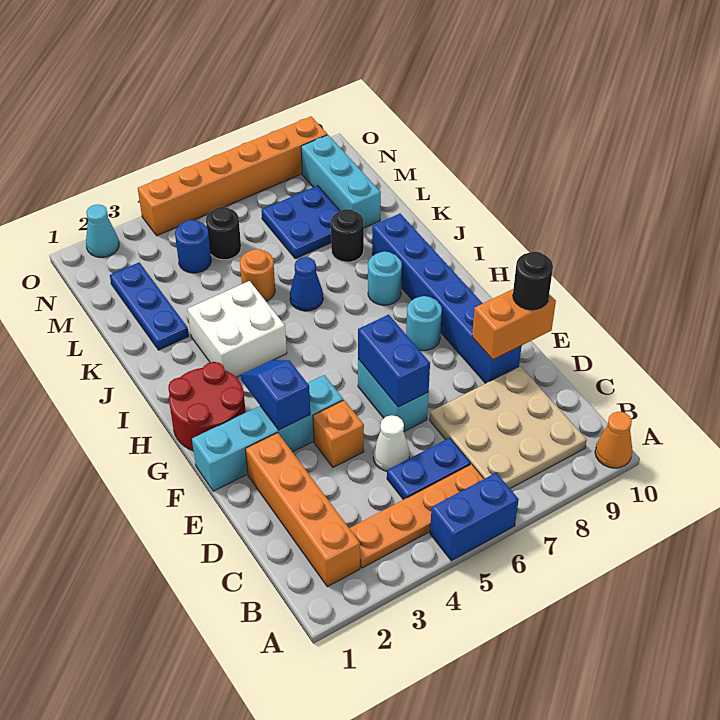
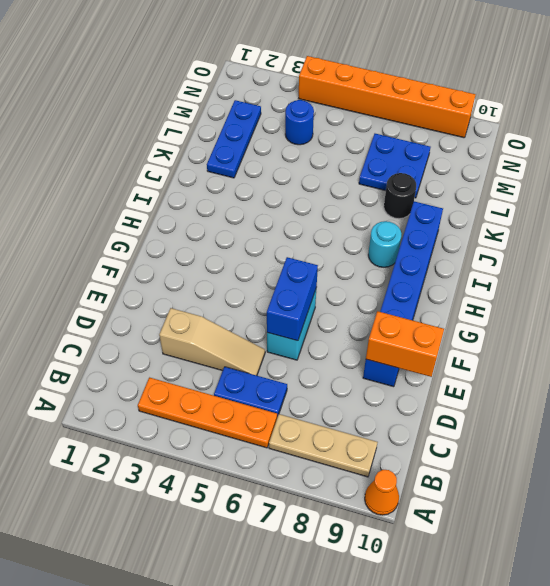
tan plate B7:B9 level 1 -> tan plate B7:D9 level 1
tan slope D3:D5 level 1 top 3 -> white cone D5 level 1
none -> blue brick A5:A6 level 1
none -> orange brick B2:E2 level 1
none -> orange brick E4 level 1

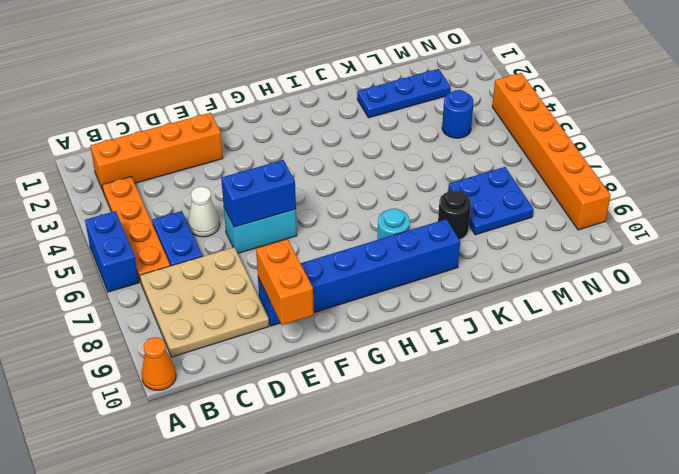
none -> orange brick E4 level 1
none -> cyan brick F1:F4 level 1
none -> red round brick G1:H2 level 1

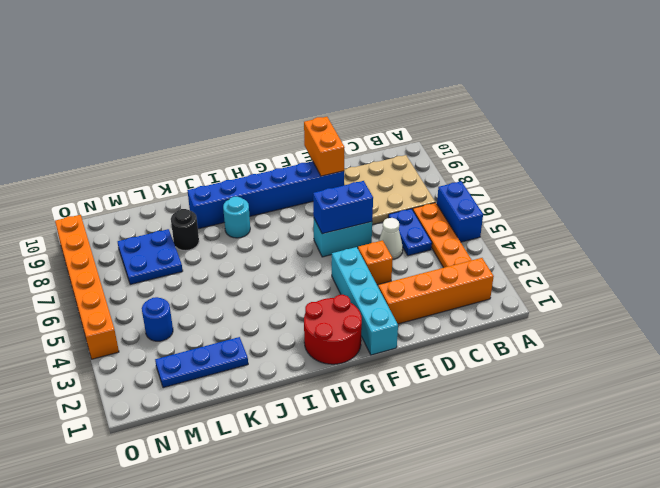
none -> orange cone A10 level 1
none -> cyan round brick G8 level 1
none -> white brick I3:J4 level 1

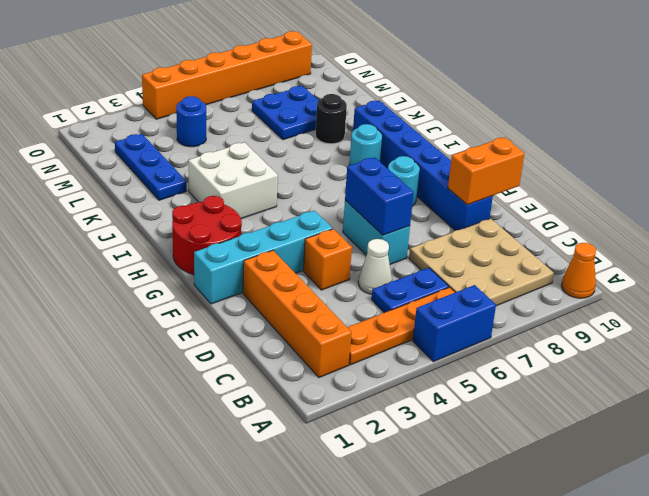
none -> blue cone J6 level 1
none -> orange round brick K5 level 1
none -> cyan brick L9:N9 level 1

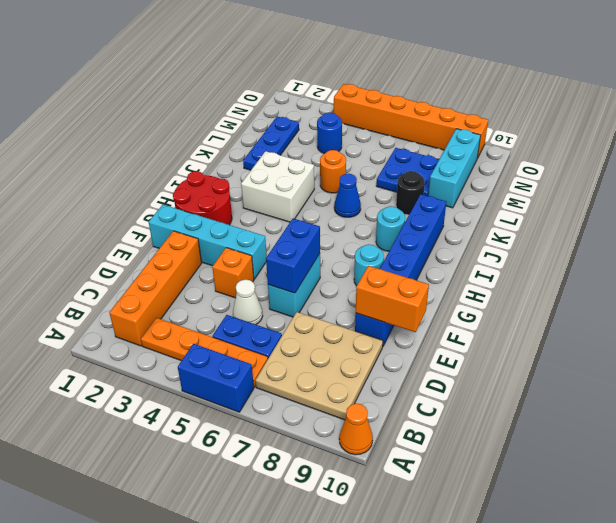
none -> black round brick M5 level 1
none -> cyan cone O2 level 1
none -> blue slope F3:G3 level 2 top F

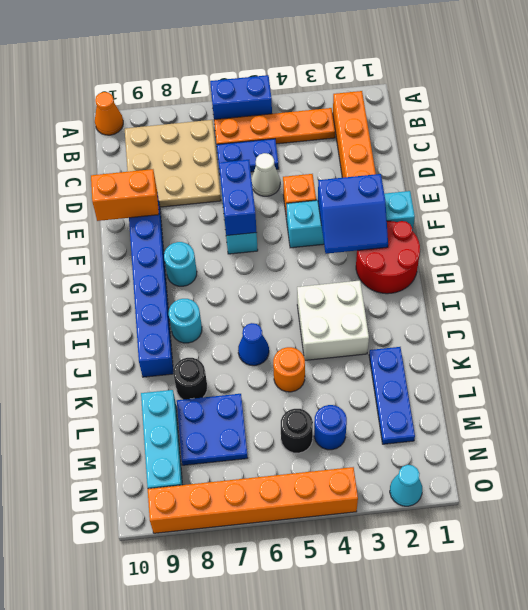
blue slope F2:G3 level 2 top F -> blue slope F3:G3 level 2 top F
none -> black round brick E10 level 3

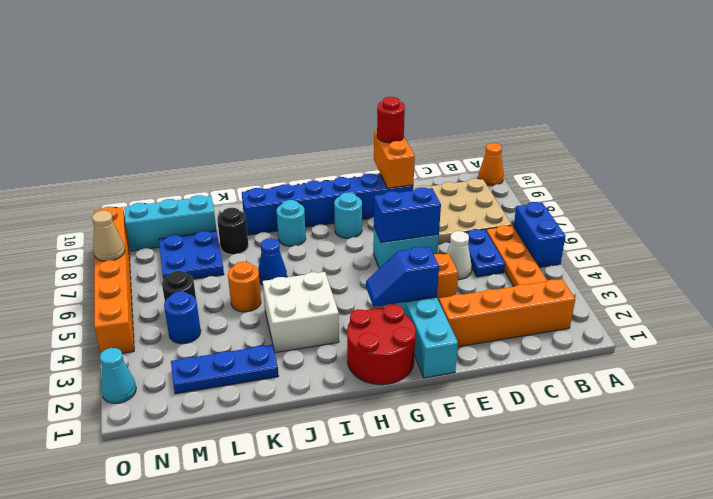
red round brick E10 level 3 -> black round brick E10 level 3
tan cone O7 level 2 -> none

